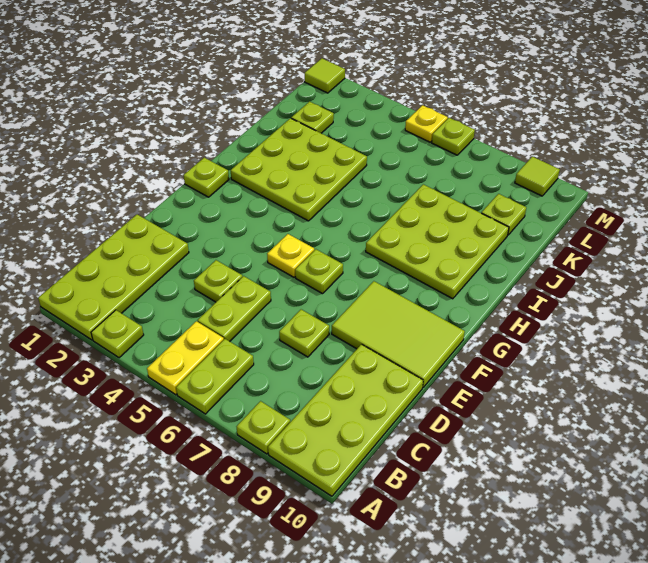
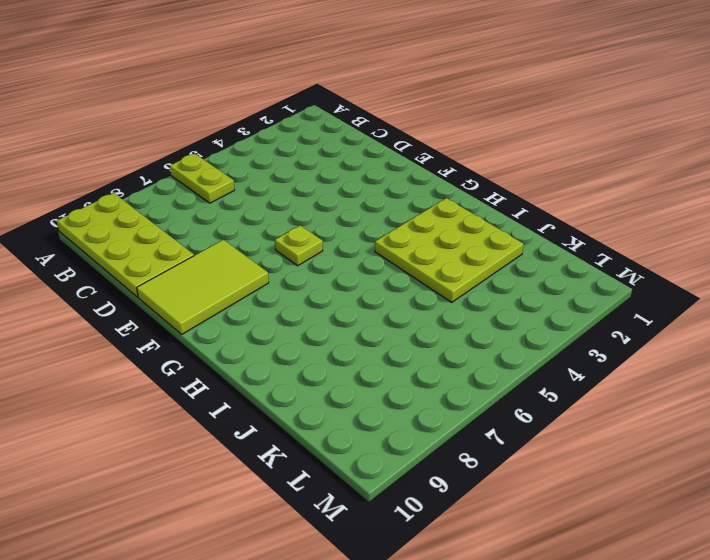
none -> lime plate A1:D2 level 1
none -> lime plate A3 level 1
none -> yellow plate A5:B5 level 1

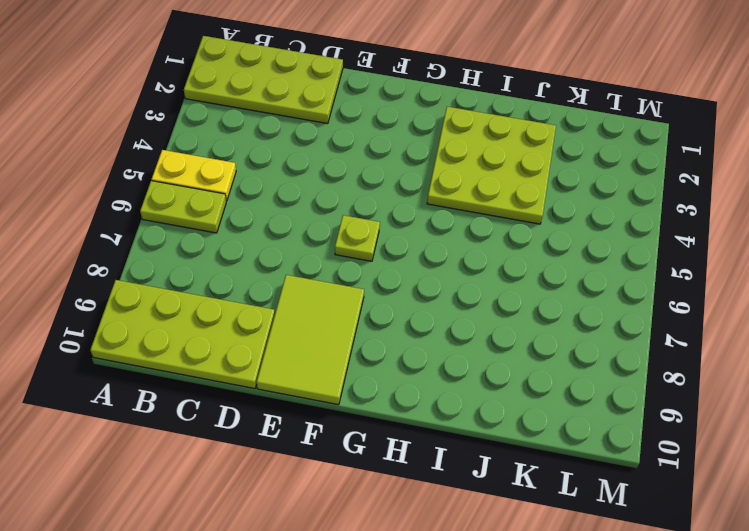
none -> lime plate A3 level 1
none -> lime plate A8 level 1
none -> lime plate C5:D5 level 1

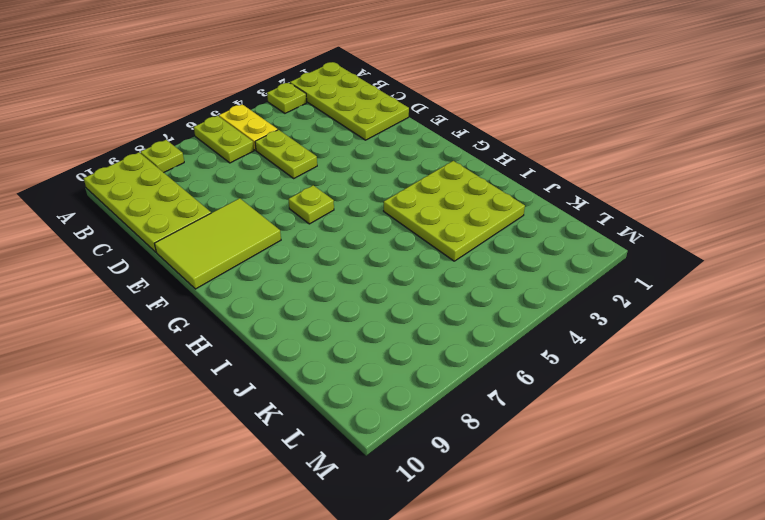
none -> lime plate D4 level 1
none -> lime plate D7 level 1
none -> yellow plate F5 level 1

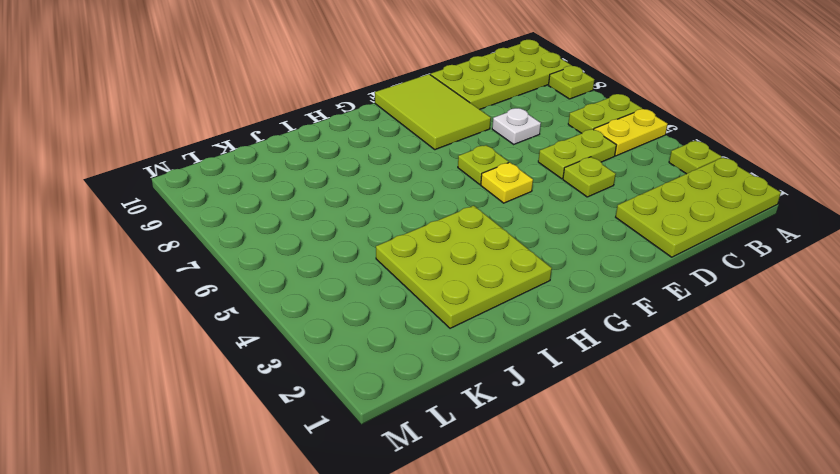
white plate D7 level 1 -> lime plate D7 level 1
none -> lime plate G1 level 1
none -> lime plate H7:J9 level 1
none -> lime plate K2 level 1

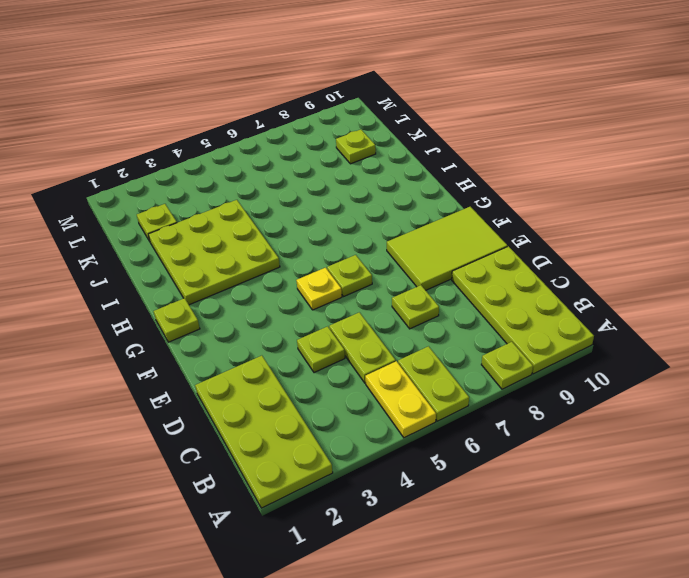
none -> lime plate A3 level 1
none -> lime plate H7:J9 level 1
none -> lime tile M1 level 1

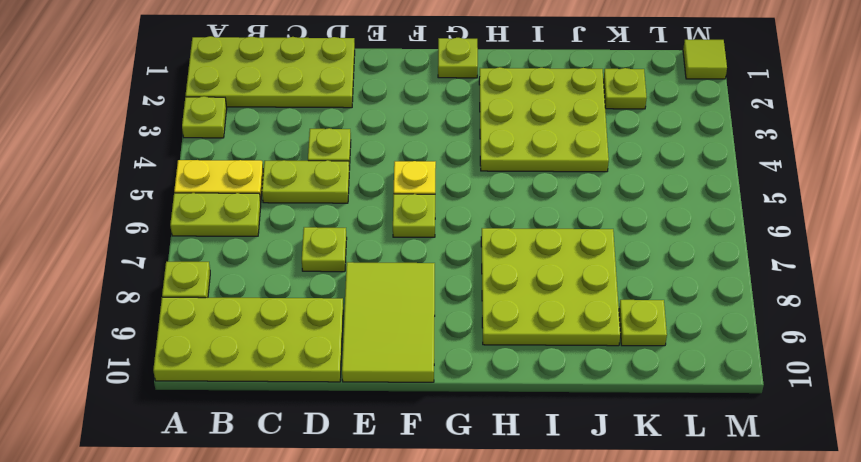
none -> yellow plate M5 level 1
none -> lime plate M6 level 1
none -> lime tile M9 level 1

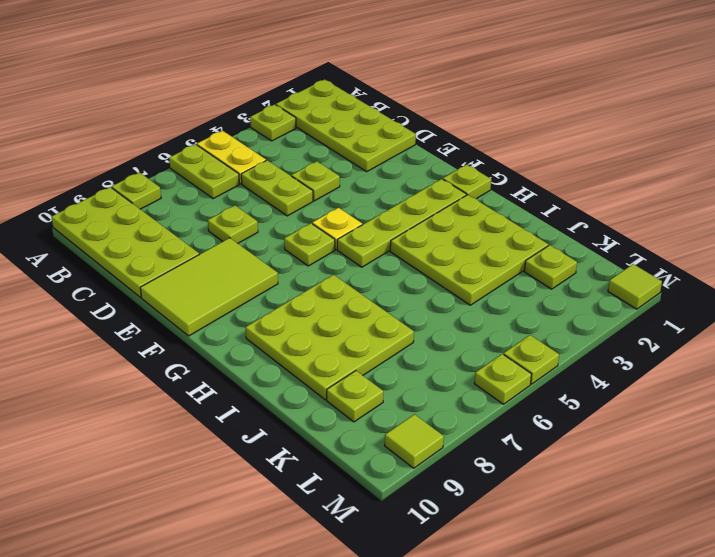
lime plate G2:G5 level 1 -> none
lime plate M5 level 1 -> yellow plate M5 level 1

